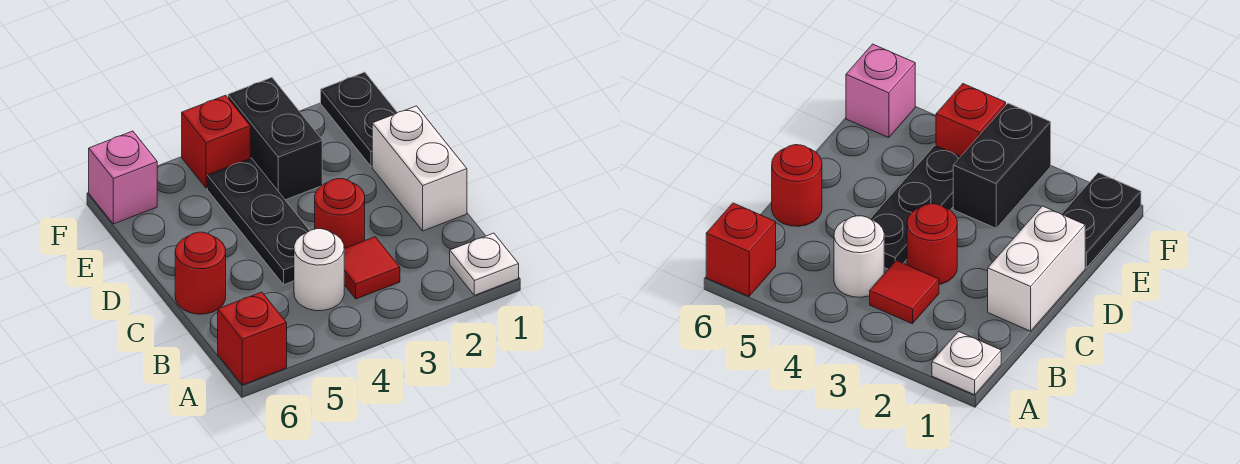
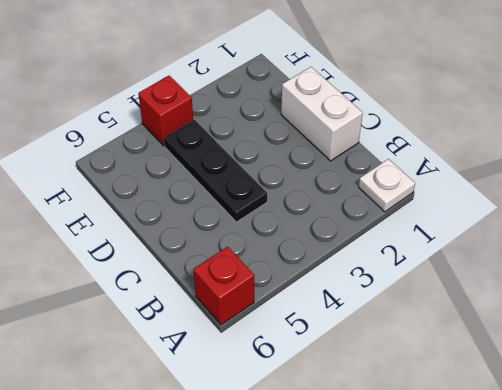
none -> red tile B3 level 1
none -> white round brick B4 level 1
none -> red round brick C3 level 1

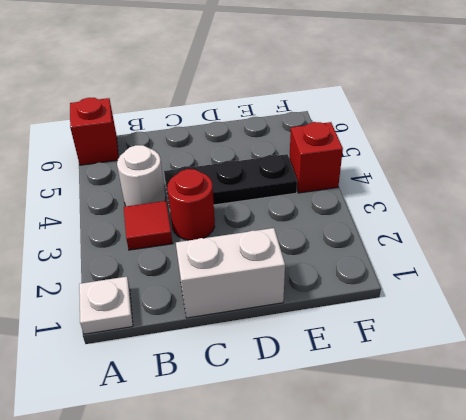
none -> red round brick C6 level 1
none -> black plate E1:F1 level 1
none -> black brick E3:F3 level 1

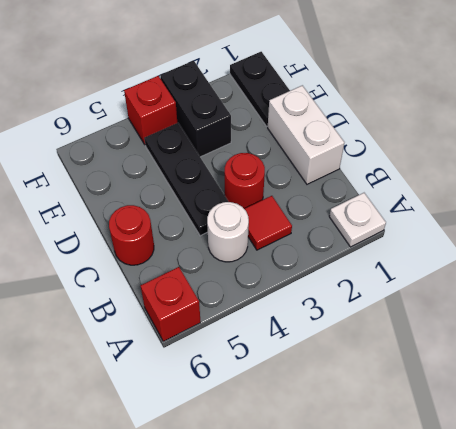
none -> pink brick F6 level 1

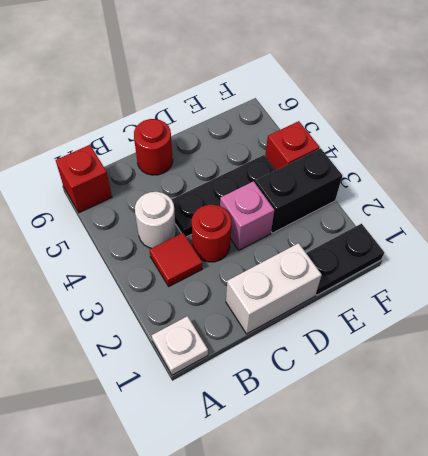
pink brick D3 level 1 -> pink brick F6 level 1

